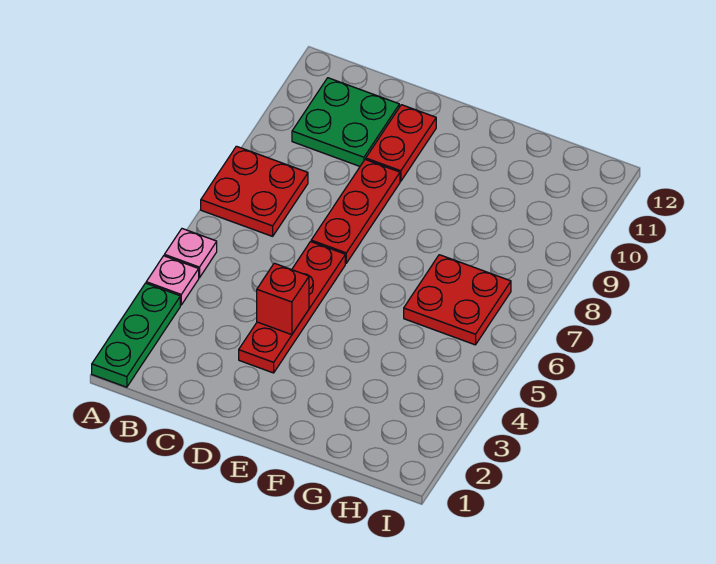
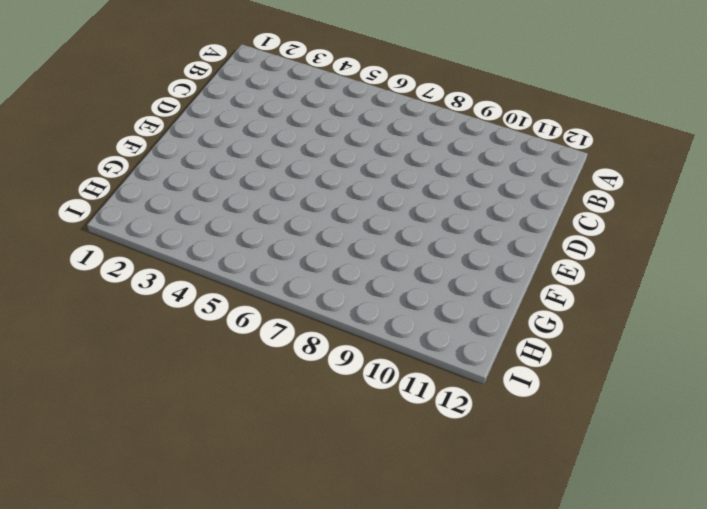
none -> green plate A1:A3 level 1
none -> pink plate A4 level 1

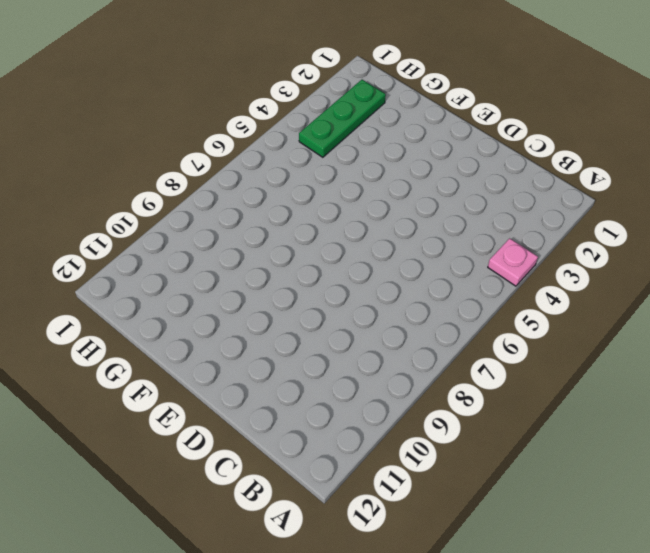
green plate H2:H4 level 1 -> green plate A1:A3 level 1
none -> pink plate A5 level 1
none -> red plate A7:B8 level 1

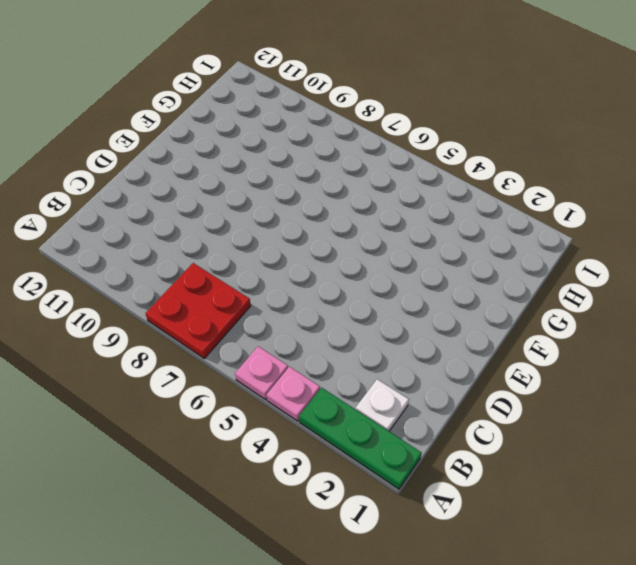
white plate B2 level 1 -> none
none -> green plate B10:C11 level 1
none -> red plate D3:D6 level 1

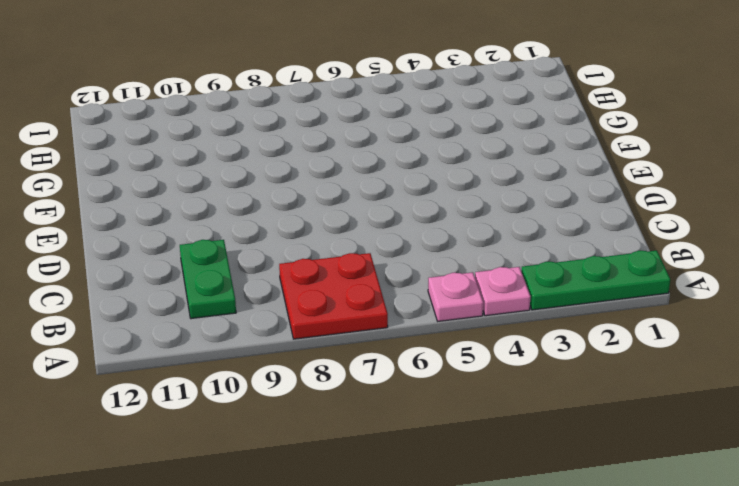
green plate B10:C10 level 1 -> green plate B10:C11 level 1
none -> red plate D3:D6 level 1
none -> red plate D7:D9 level 1

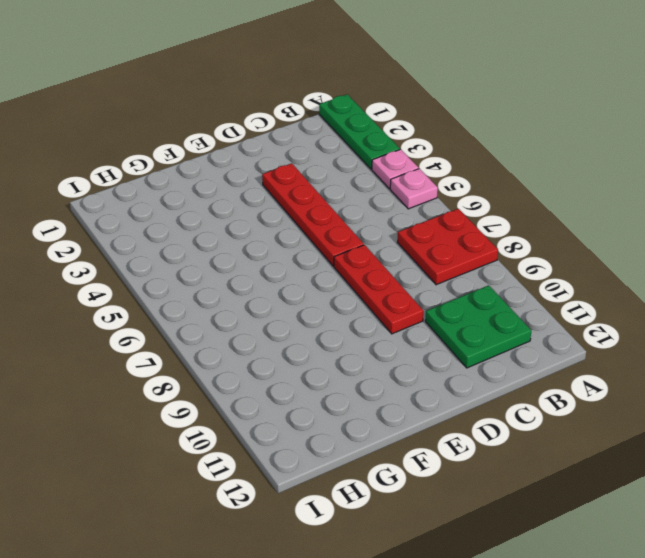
none -> red plate D10:D11 level 1
none -> red plate G6:H7 level 1

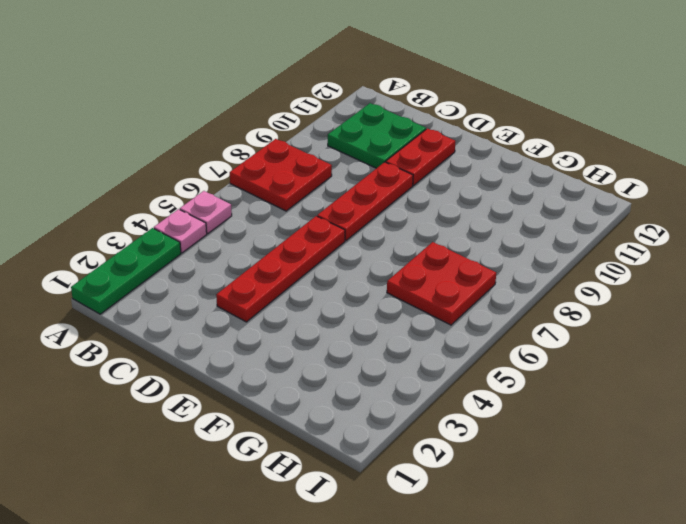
none -> red brick D4 level 2

